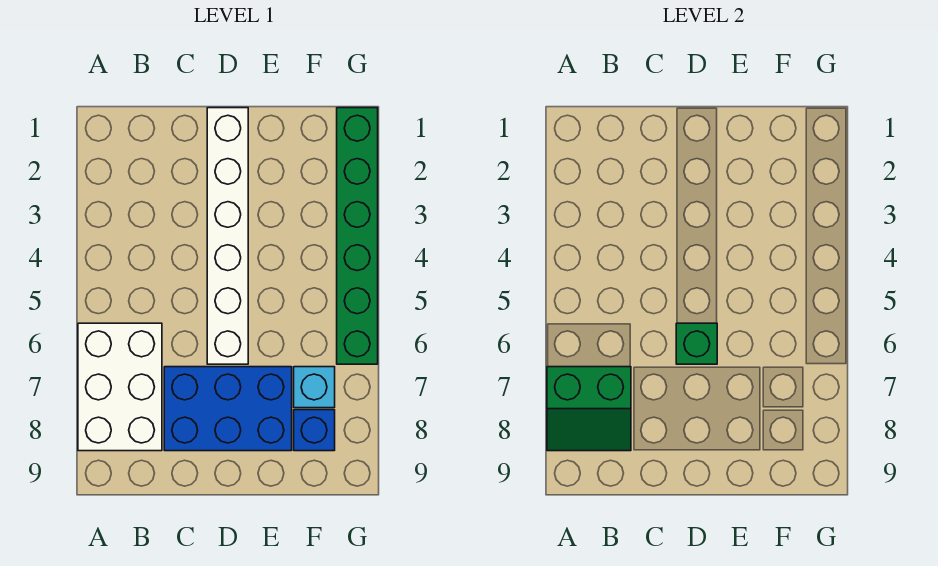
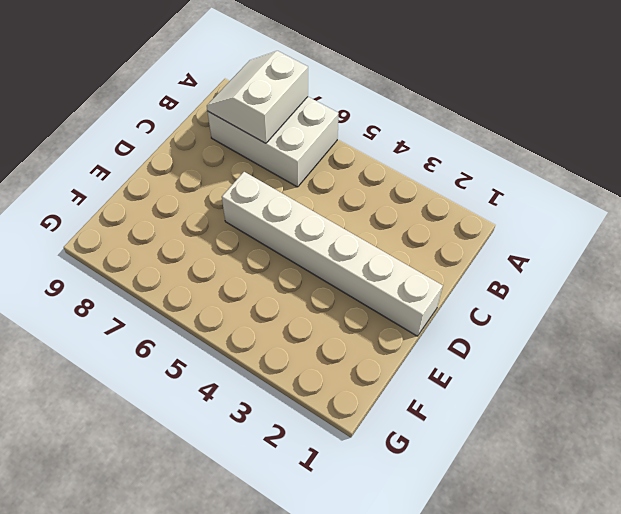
white slope A7:B8 level 2 top 7 -> green slope A7:B8 level 2 top 7
none -> blue brick C7:E8 level 1
none -> cyan brick F7 level 1

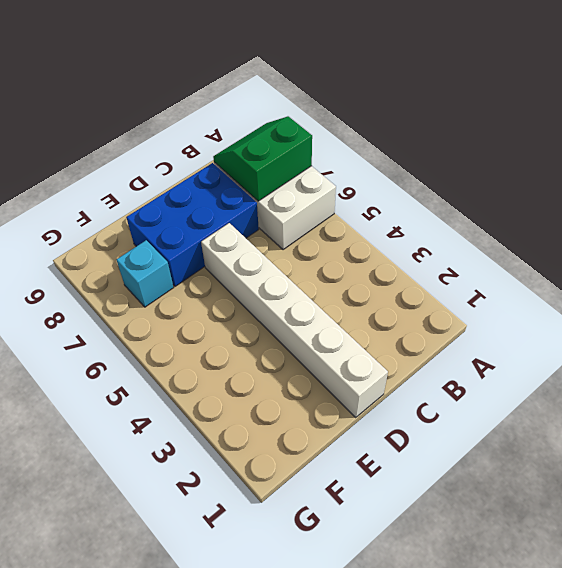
none -> blue brick F8 level 1
none -> green brick G1:G6 level 1

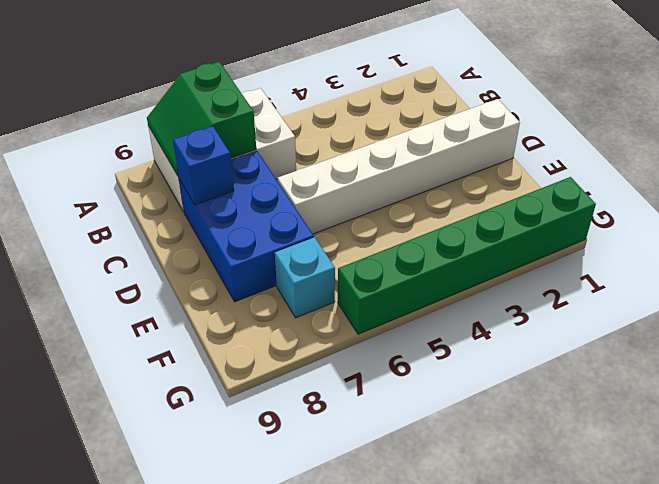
blue brick C8 level 2 -> blue brick F8 level 1
none -> green brick D6 level 2

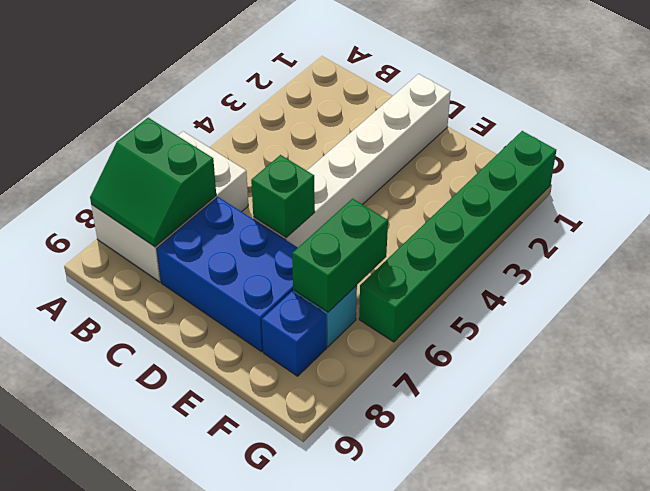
green brick F6:F7 level 2 -> none

